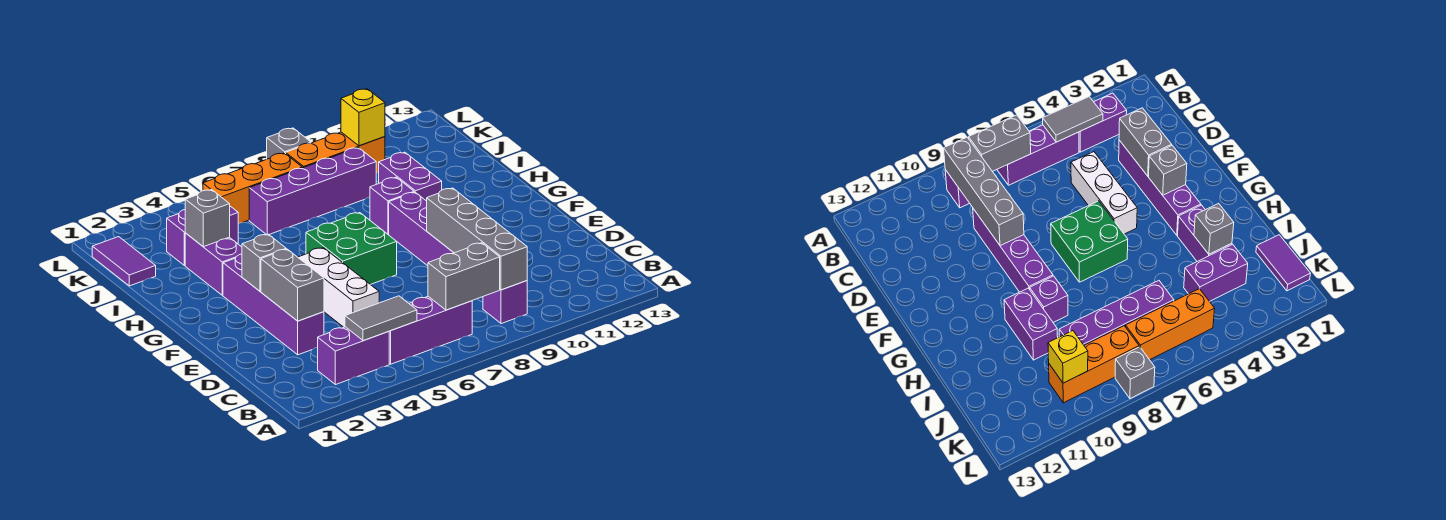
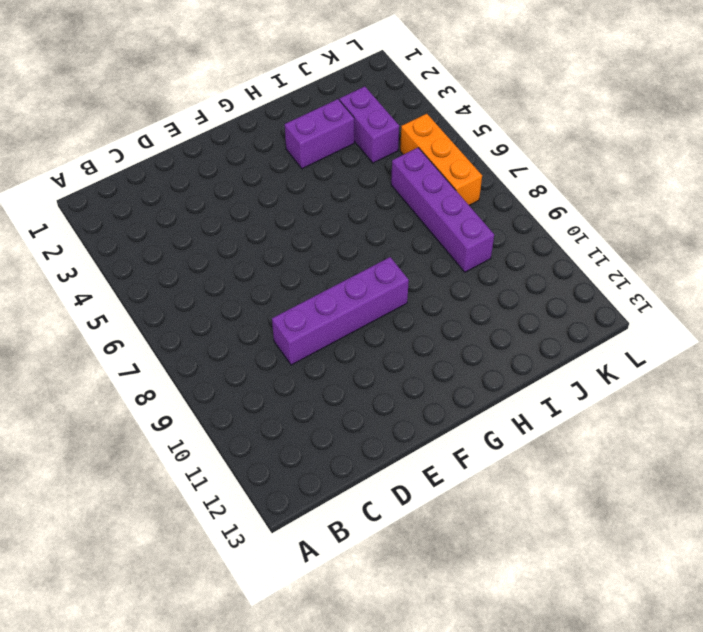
none -> purple brick B3:B4 level 1
none -> purple brick B5:B7 level 1
none -> purple brick B9 level 1

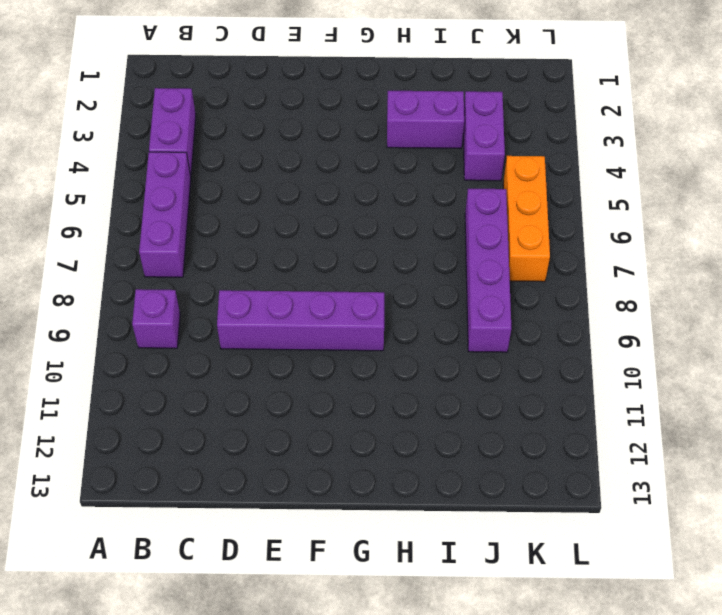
none -> purple brick D3:G3 level 1
none -> white brick D5:F5 level 1
none -> green brick F6:G7 level 1

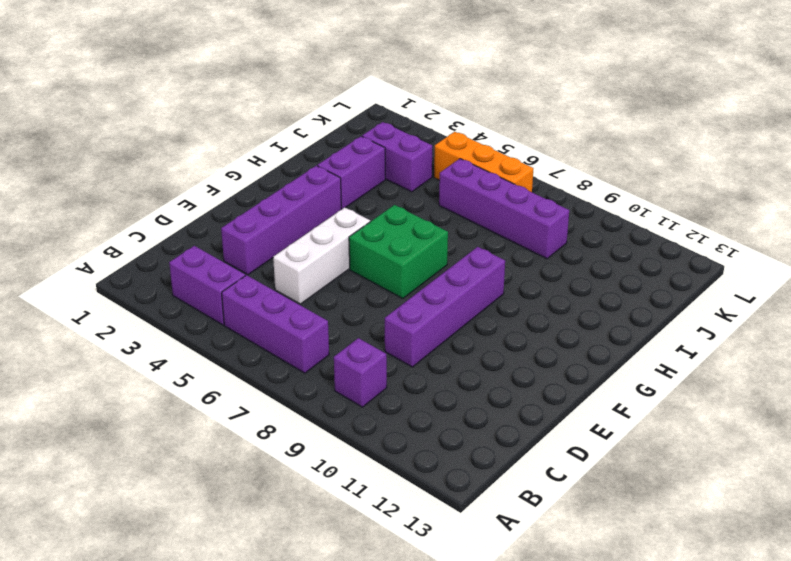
none -> purple brick H9 level 1
none -> purple brick H10:I10 level 1
none -> purple tile J1:K1 level 1

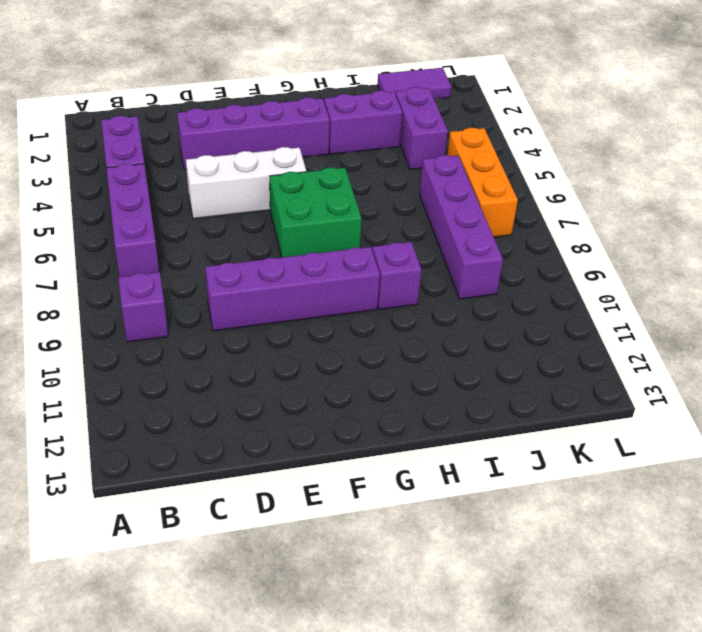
none -> purple brick H10:I10 level 1
none -> orange brick K8:K10 level 1
none -> grey brick L8 level 1

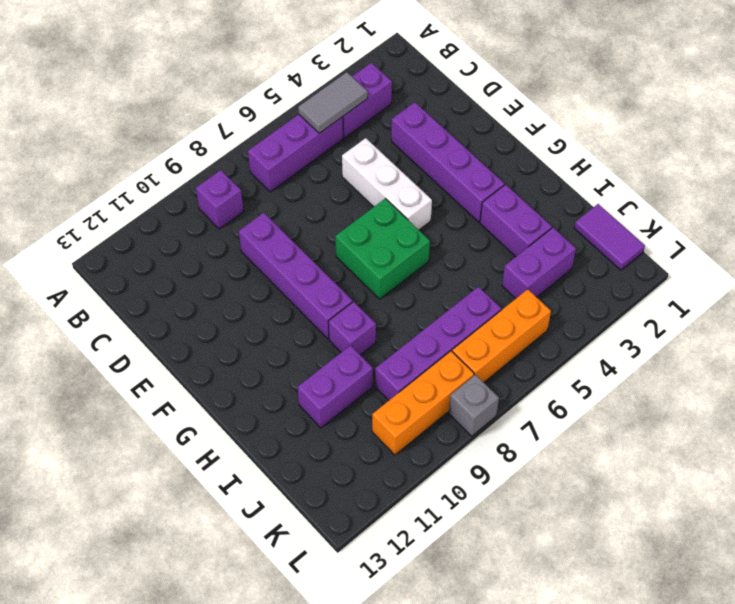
purple brick I10:I11 level 1 -> purple brick H10:I10 level 1
none -> grey brick B7:B8 level 2
none -> grey brick B9:E9 level 2
none -> grey brick D3:E3 level 2

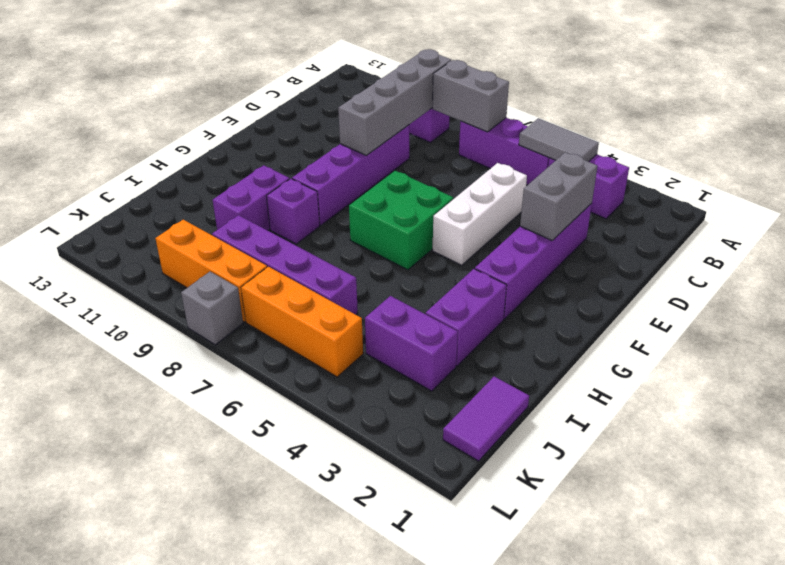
none -> grey brick F3 level 2
none -> grey brick I3 level 2
none -> yellow brick K10 level 2

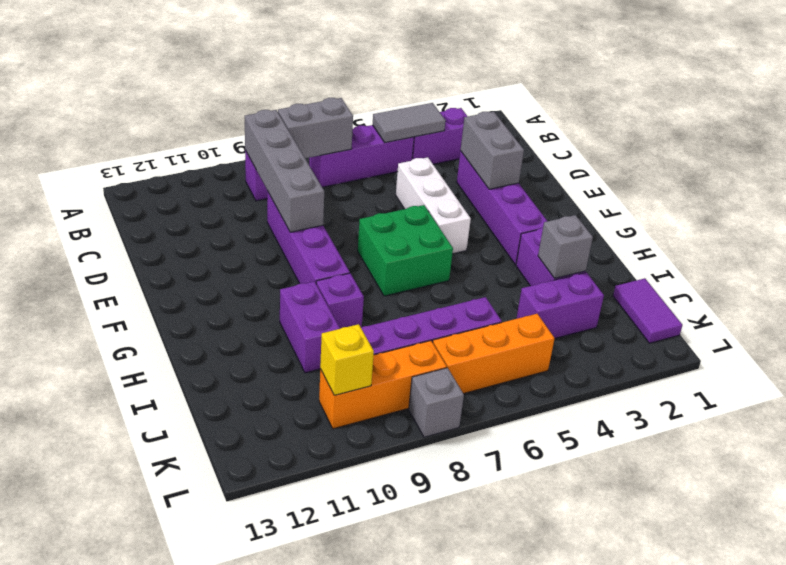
none -> grey brick F3 level 2

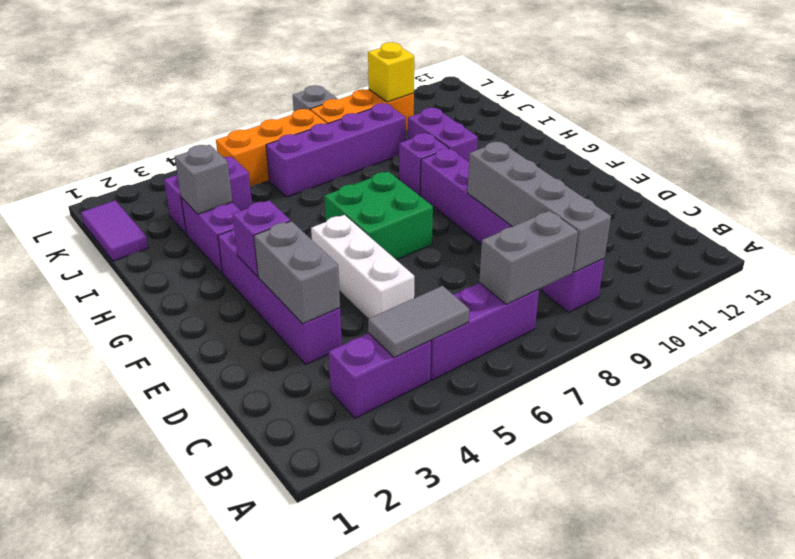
purple brick F3 level 2 -> grey brick F3 level 2

